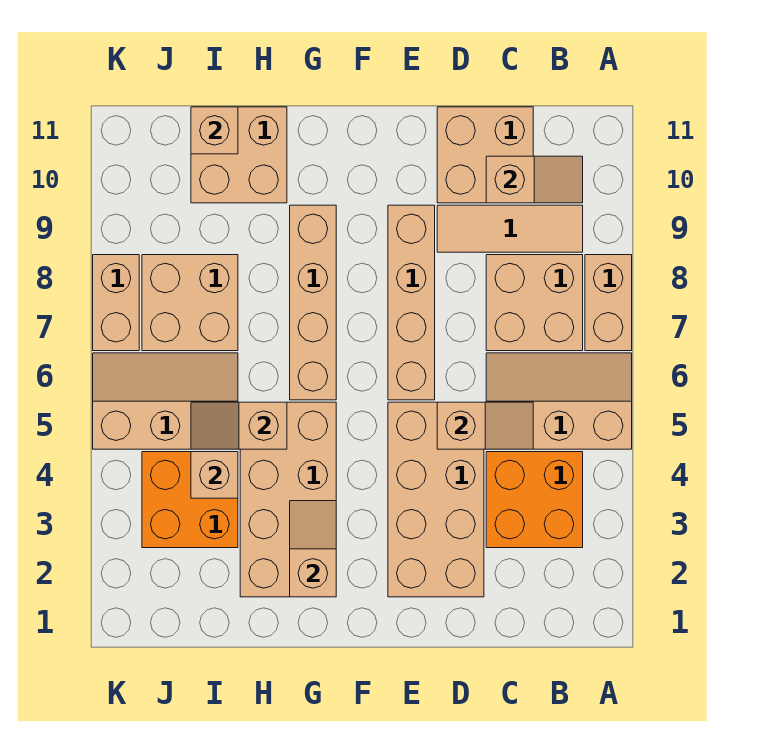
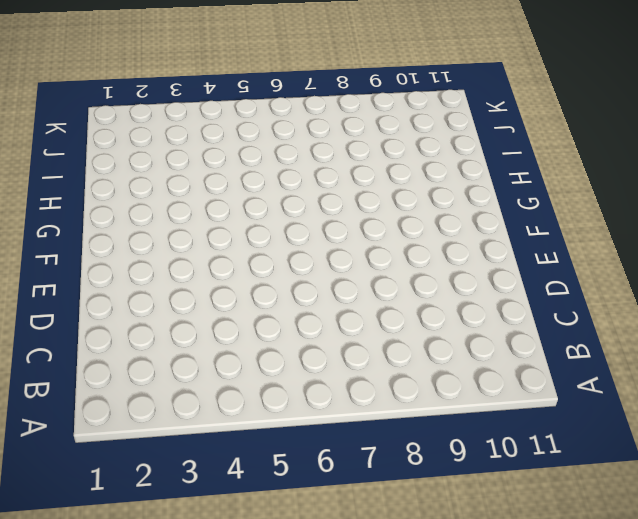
none -> tan slope A5:C6 level 1 top 5
none -> tan brick A7:A8 level 1
none -> orange brick B3:C4 level 1

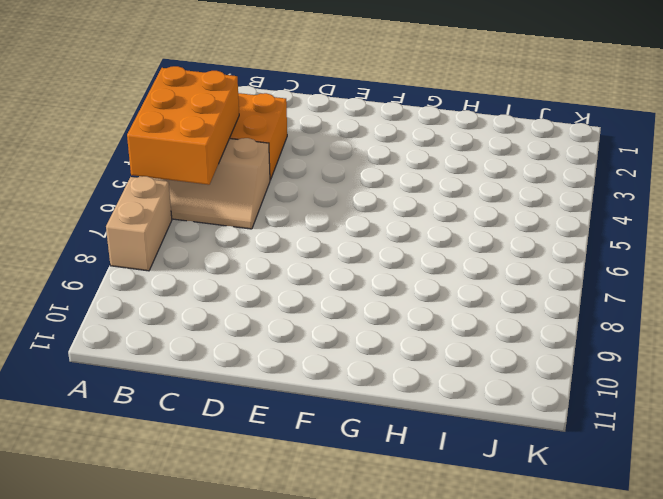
orange brick A4:B6 level 2 -> none
none -> tan brick B7:C8 level 1
none -> tan tile B9:D9 level 1
none -> tan brick C10:D11 level 1

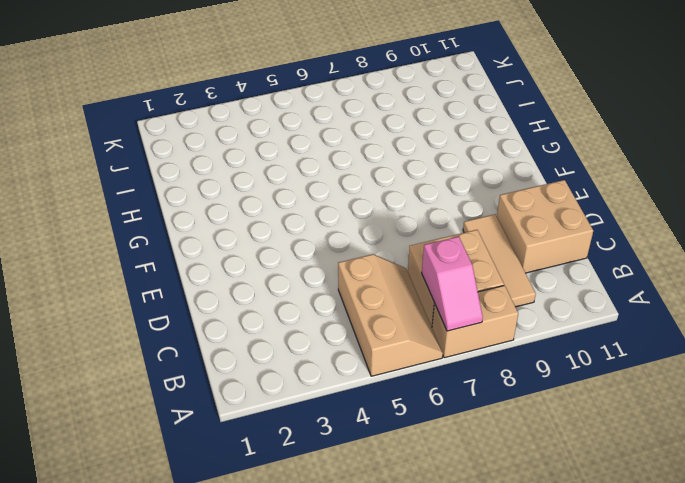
pink slope A7:B7 level 2 top B -> none
none -> orange brick B3:C4 level 1
none -> tan brick D2:E5 level 1
none -> tan brick E6:E9 level 1

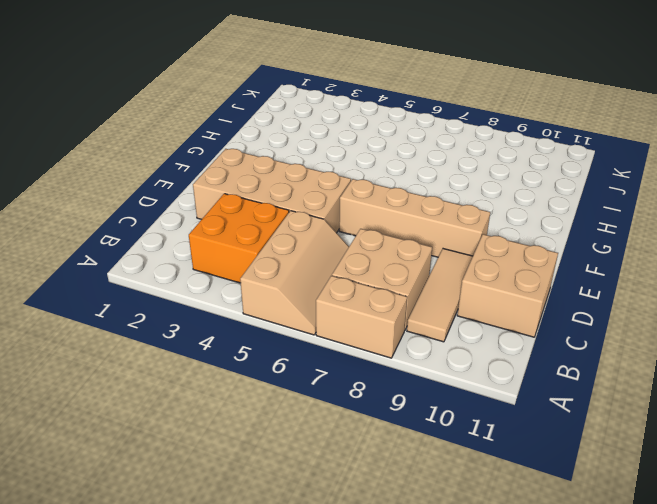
none -> tan brick G2:H5 level 1
none -> tan brick G6:G9 level 1
none -> tan brick H10:I11 level 1

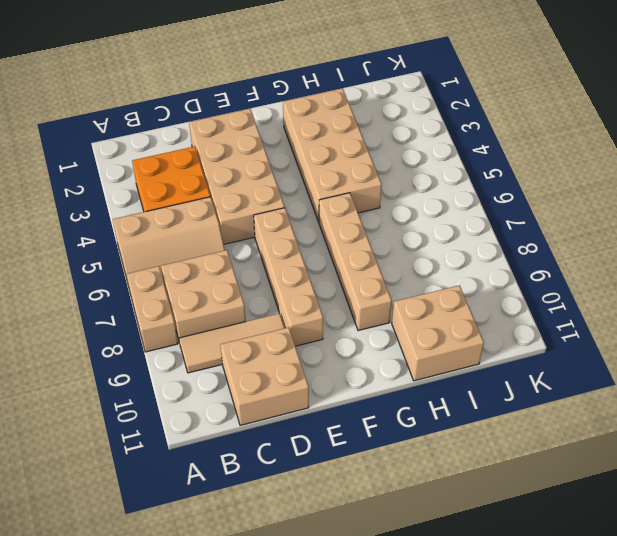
none -> orange brick I3:J4 level 1
none -> tan slope I5:K6 level 1 top 5
none -> tan brick I7:J8 level 1

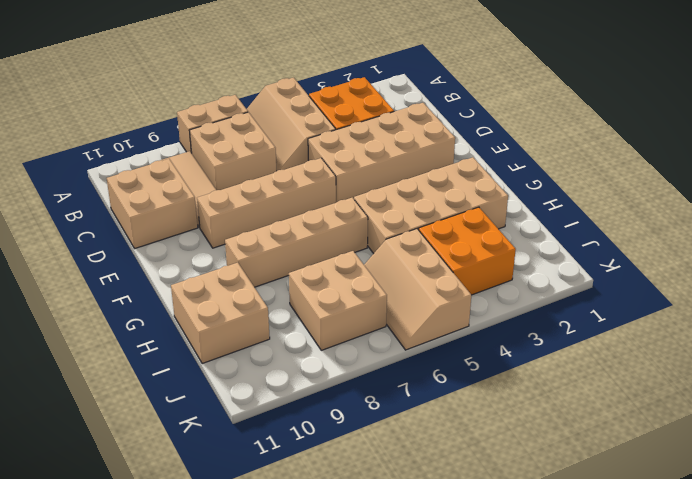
none -> tan brick K7:K8 level 1
none -> tan slope B10:C10 level 2 top C
none -> tan slope C5:D5 level 2 top D

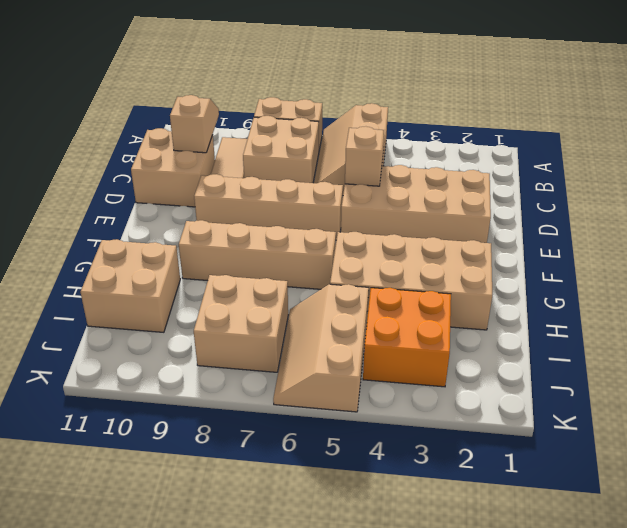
none -> orange brick B3:C4 level 1
none -> tan brick K7:K8 level 1
none -> tan slope G2:G3 level 2 top 2

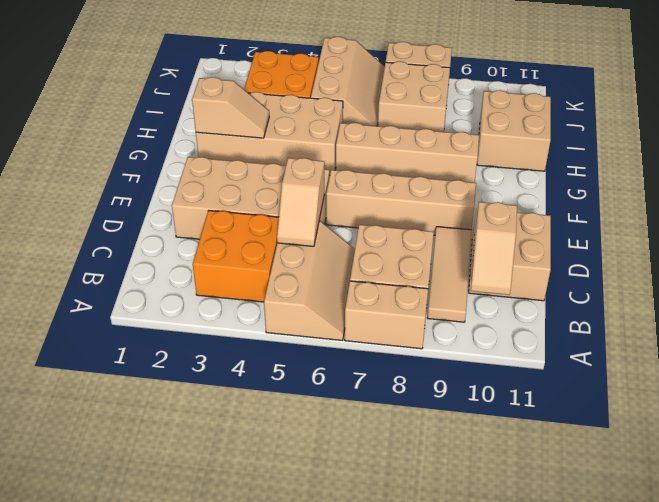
none -> tan slope H5:I5 level 2 top H
none -> tan brick I4 level 2
none -> tan brick I11 level 2

